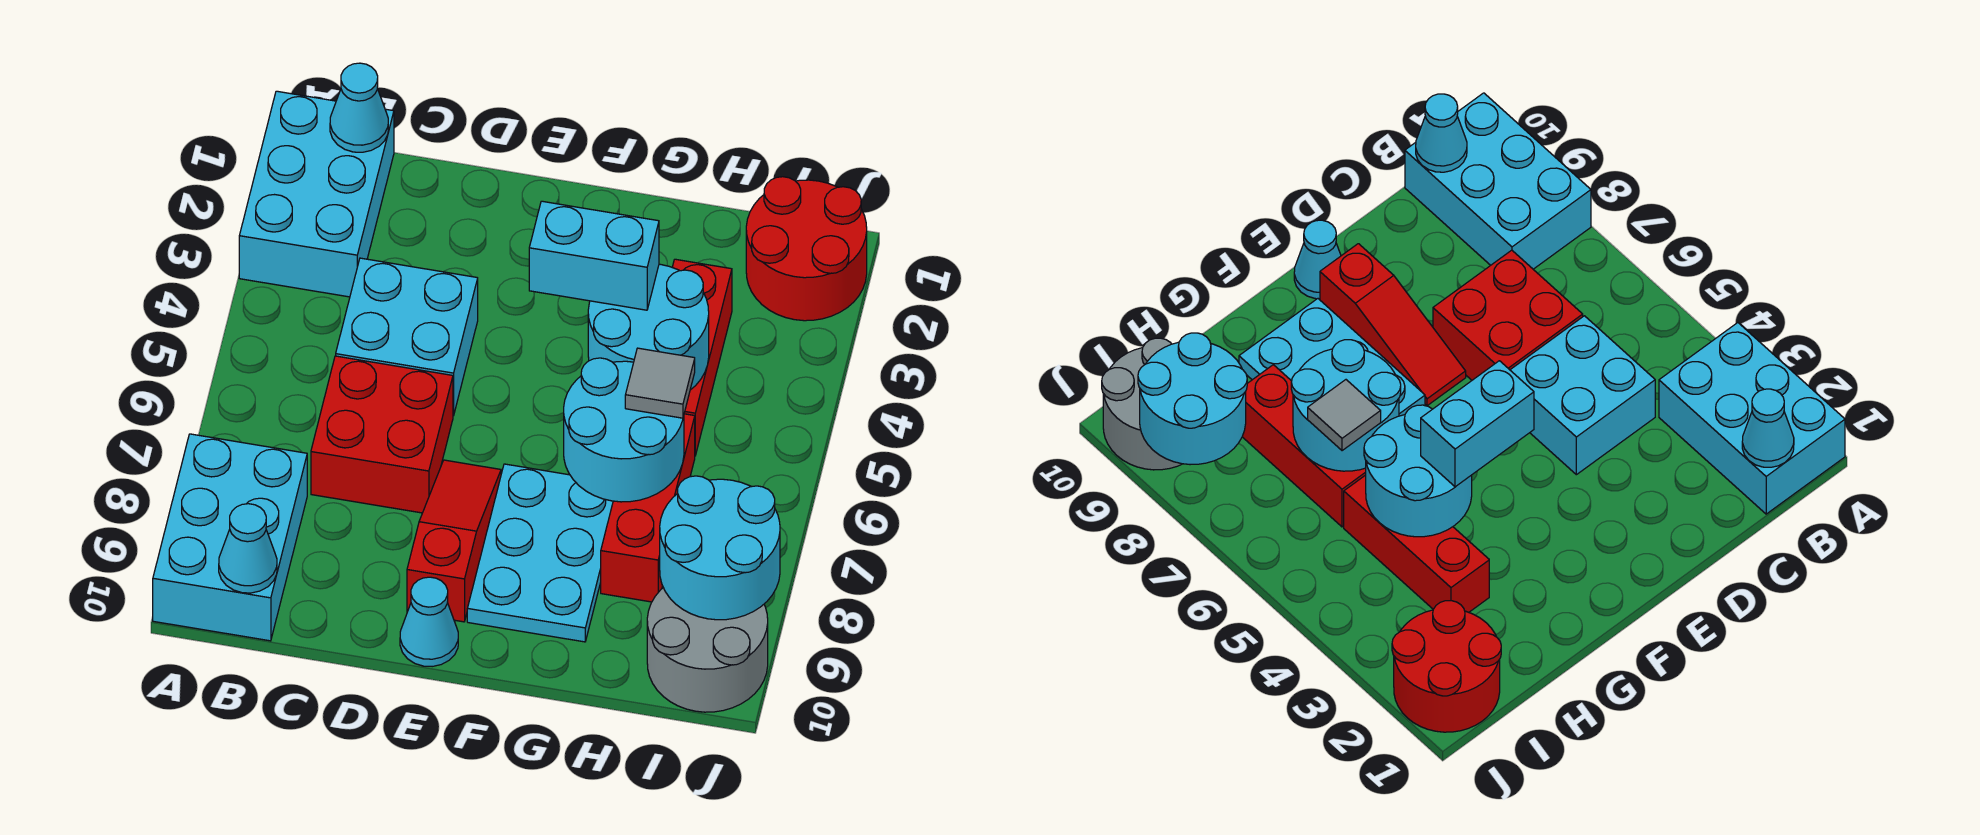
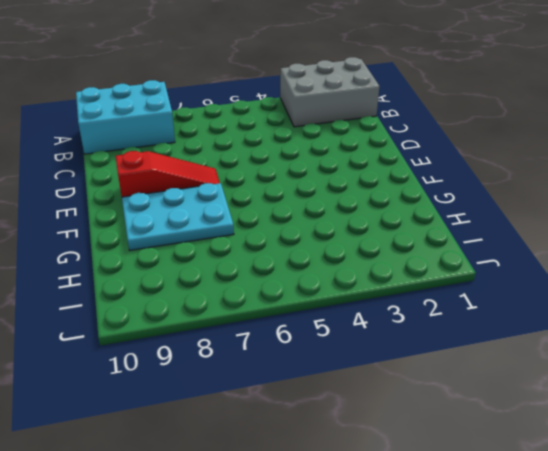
grey brick A1:B3 level 1 -> cyan brick A1:B3 level 1
none -> cyan brick C4:D5 level 1
none -> red brick C6:D7 level 1
none -> cyan cone E10 level 1

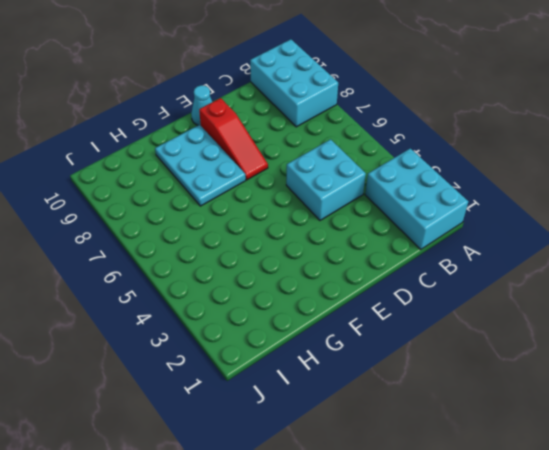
none -> red brick C6:D7 level 1
none -> red brick H3:H5 level 1
none -> red brick H6:H8 level 1

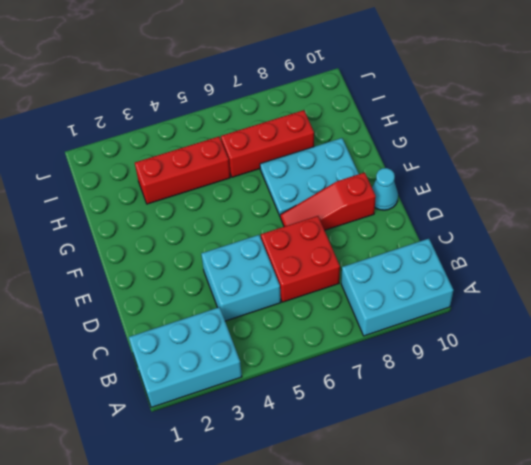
none -> red round brick I1:J2 level 1
none -> grey round brick I9:J10 level 1
none -> cyan cone B1 level 2

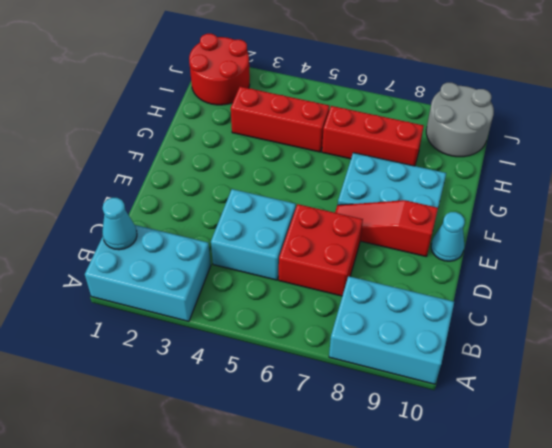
none -> cyan cone B10 level 2
none -> cyan round brick G4:H5 level 2
none -> cyan round brick G6:H7 level 2

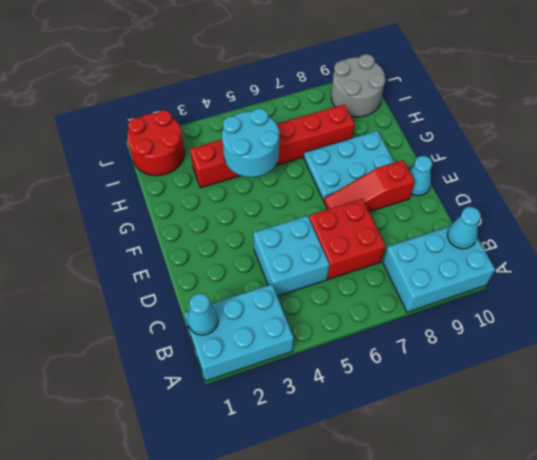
none -> cyan round brick G6:H7 level 2
none -> cyan round brick I8:J9 level 2
none -> cyan brick F4:G4 level 3

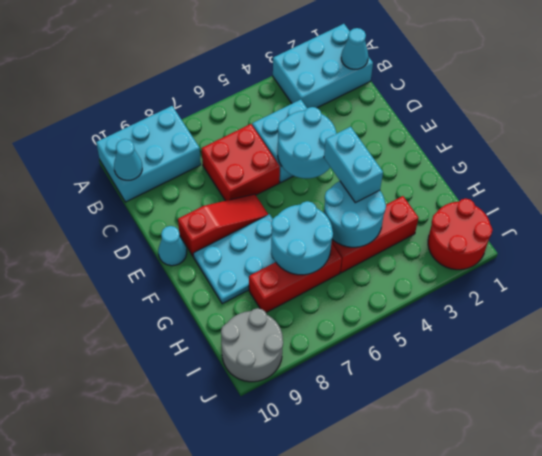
cyan round brick D4:E5 level 2 -> cyan round brick I8:J9 level 2
none -> grey tile H6 level 3

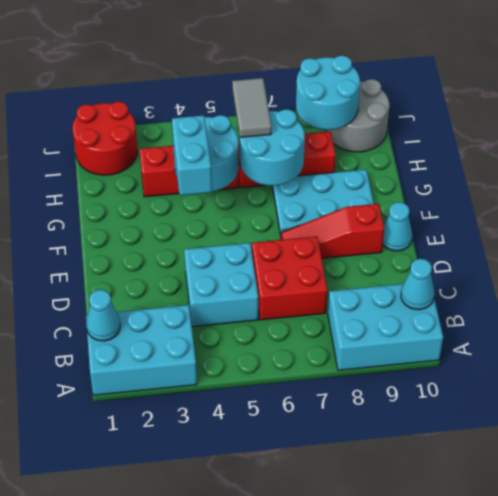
grey tile H6:I6 level 3 -> grey tile H6 level 3

